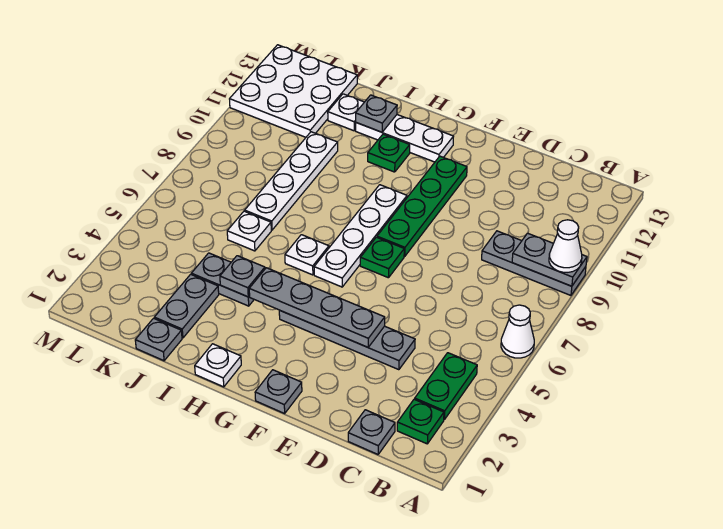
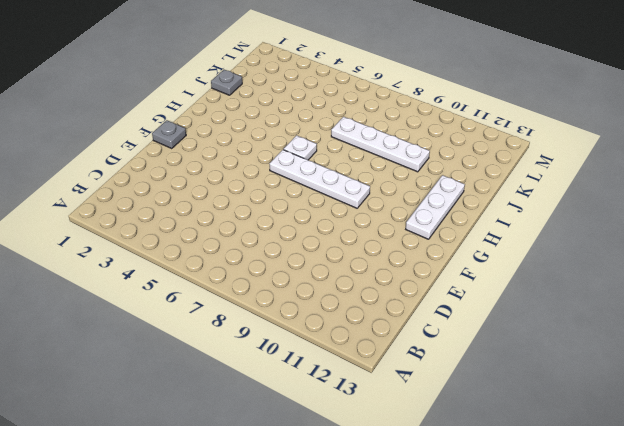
none -> white cone A6 level 1
none -> grey plate A9:C9 level 1
none -> green plate B2 level 1

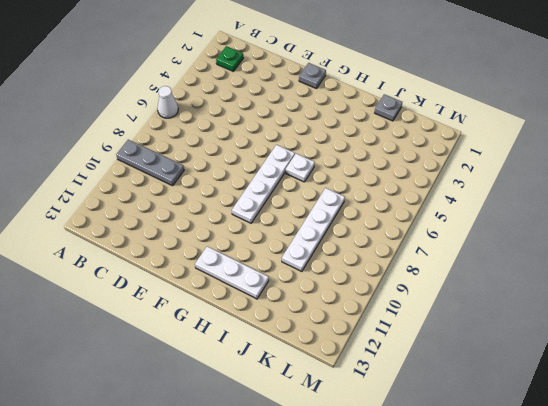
none -> green plate B3:B4 level 1
none -> grey plate C1 level 1
none -> grey plate D4:G4 level 1

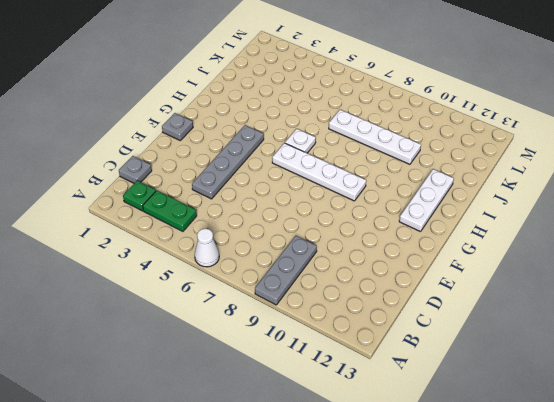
none -> green plate F7 level 1
none -> green plate F8:F11 level 1
none -> white plate H1 level 1

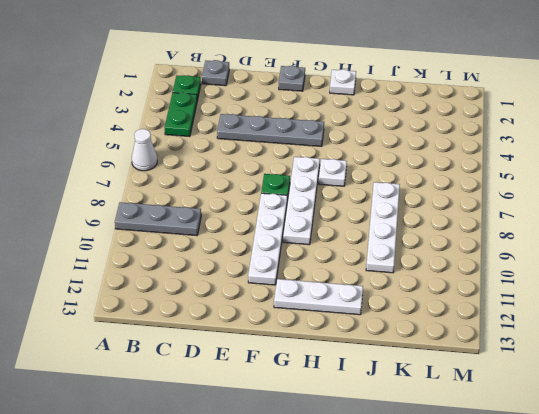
white plate F8:F11 level 1 -> green plate F8:F11 level 1
none -> green plate H11 level 1
none -> grey plate I4:J4 level 1
none -> grey plate J1 level 1

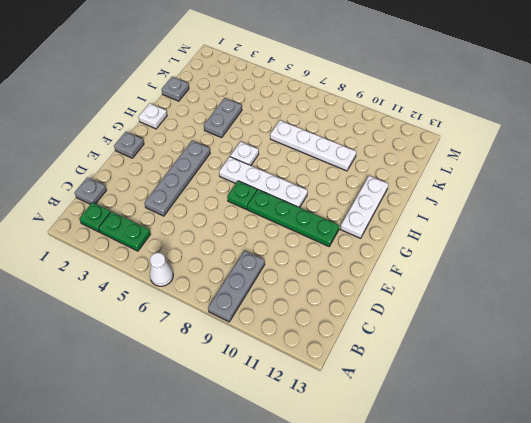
none -> green plate H11 level 1
none -> grey plate J2:J3 level 1
none -> white plate J6 level 1

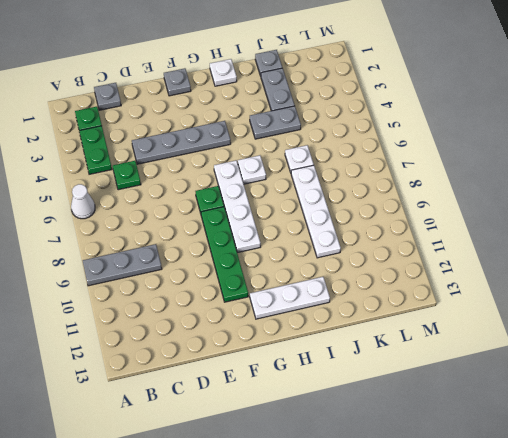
green plate C5 level 1 -> green plate H11 level 1
none -> white plate J12 level 1
none -> white plate K11:M13 level 1
none -> grey plate A9:B9 level 2

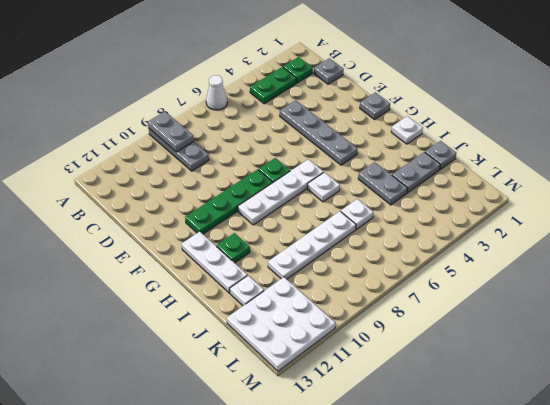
none -> grey plate E4:H4 level 2
none -> grey plate I4 level 2
none -> grey plate I12 level 2

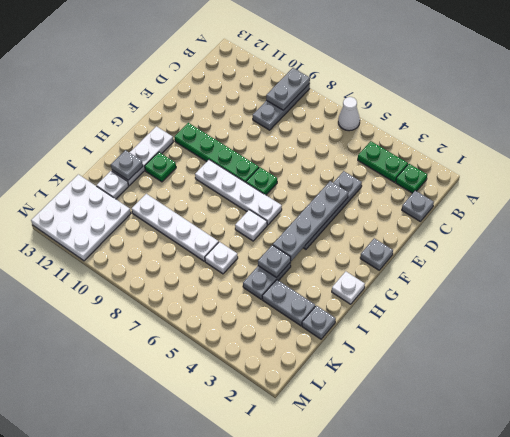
none -> white cone A9 level 3

